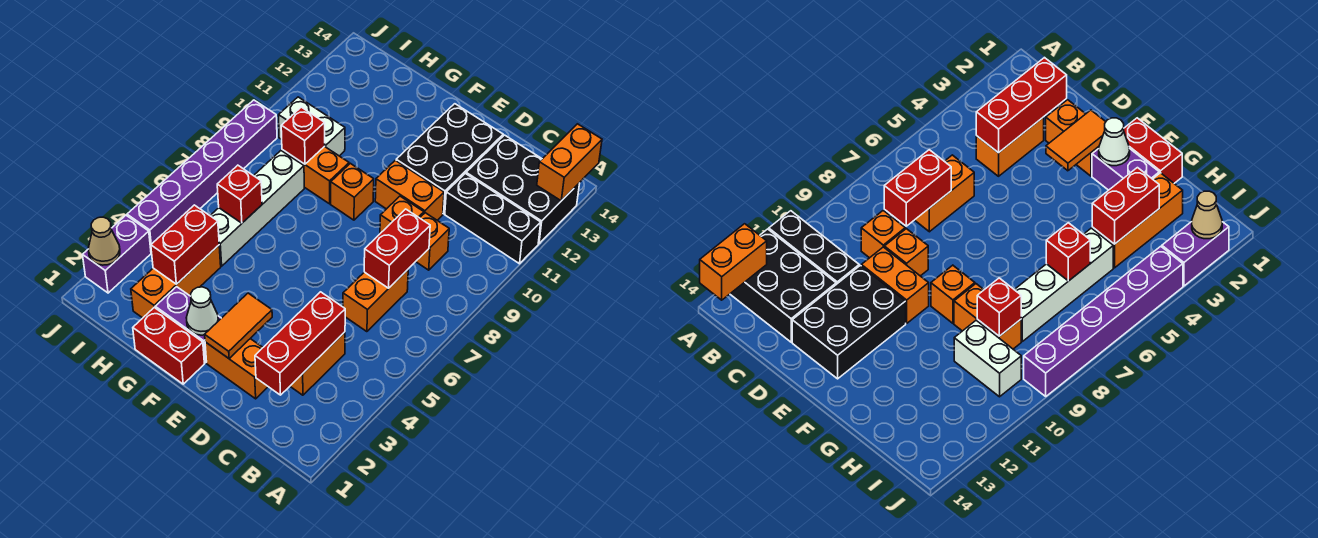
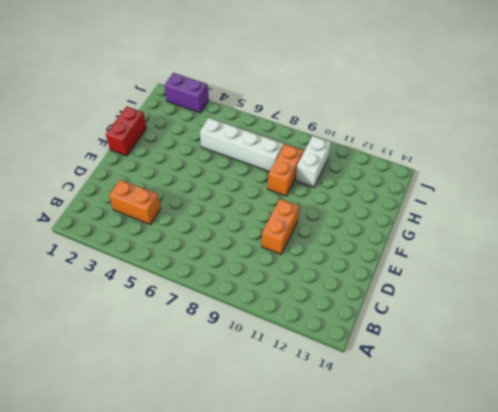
none -> black brick A11:C11 level 1
none -> black brick A12:C13 level 1
none -> orange brick C6:C7 level 1

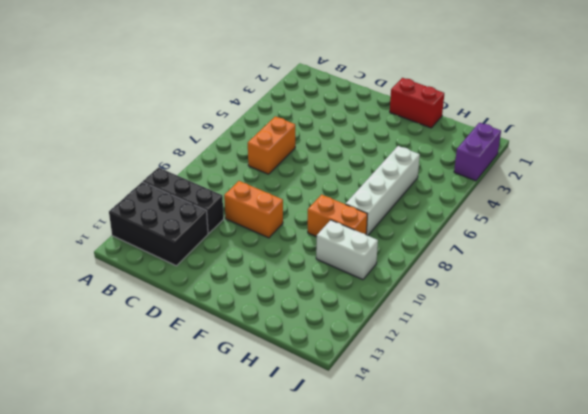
none -> orange brick C3:C4 level 1
none -> orange brick C9 level 1
none -> orange brick D2:E2 level 1

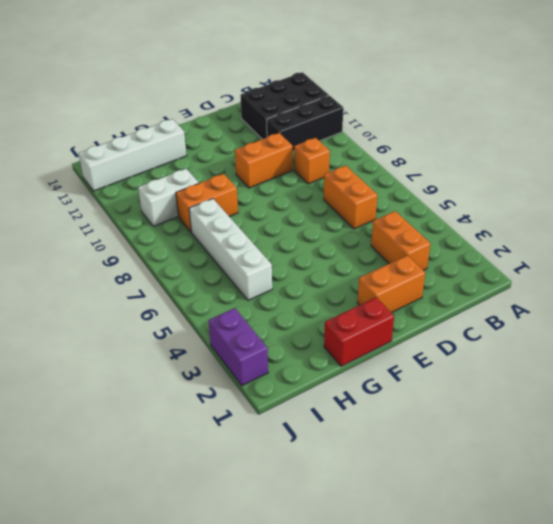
white brick G13:J13 level 1 -> none
none -> orange brick D9 level 1
none -> black brick D11:E13 level 1
none -> purple brick F2:G2 level 1

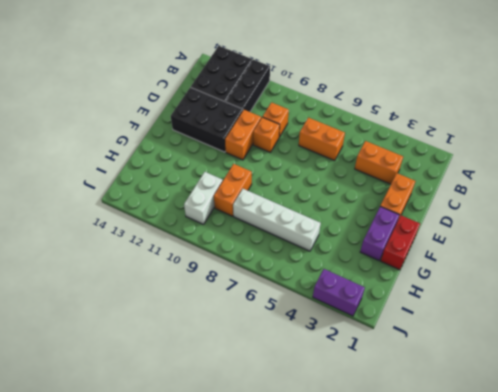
none -> orange brick F9 level 1
none -> orange brick H2:H4 level 1
none -> purple brick J4:J9 level 1

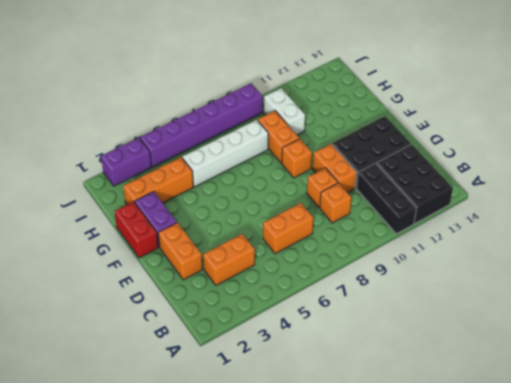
none -> orange brick A13:A14 level 2
none -> red brick C2:C4 level 2
none -> red brick C7:C8 level 2

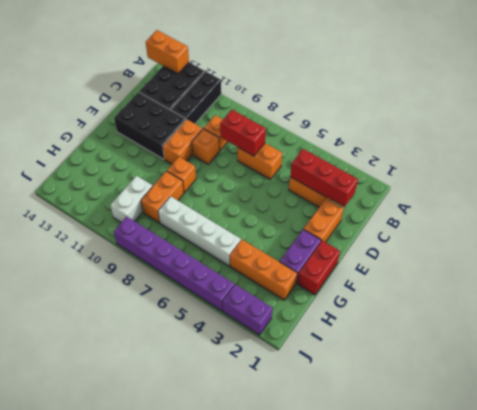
none -> orange tile E2:E3 level 2
none -> white cone F2 level 2
none -> red brick H3:H4 level 2

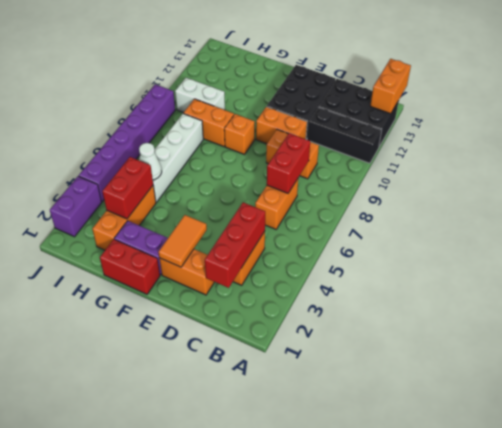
white cone H5 level 2 -> white cone F2 level 2
none -> red brick H6 level 2
none -> red brick H9 level 2
none -> tan cone J2 level 2

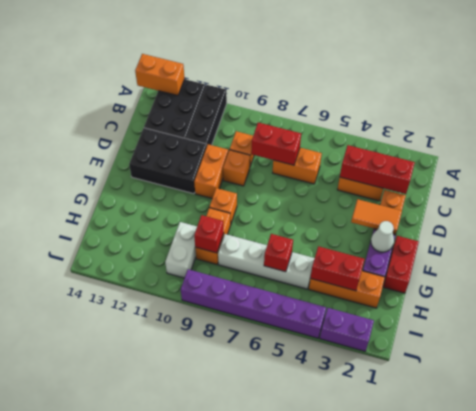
none -> tan cone J2 level 2

